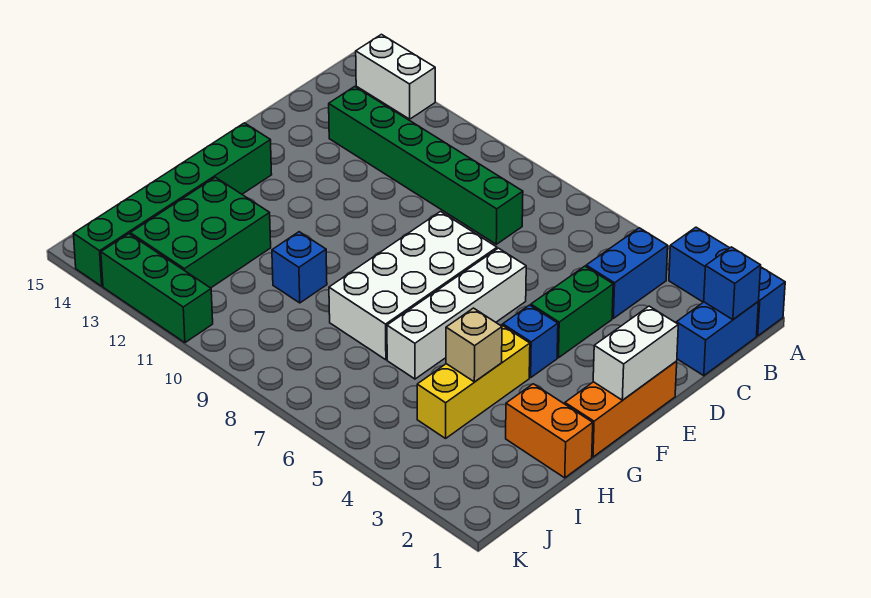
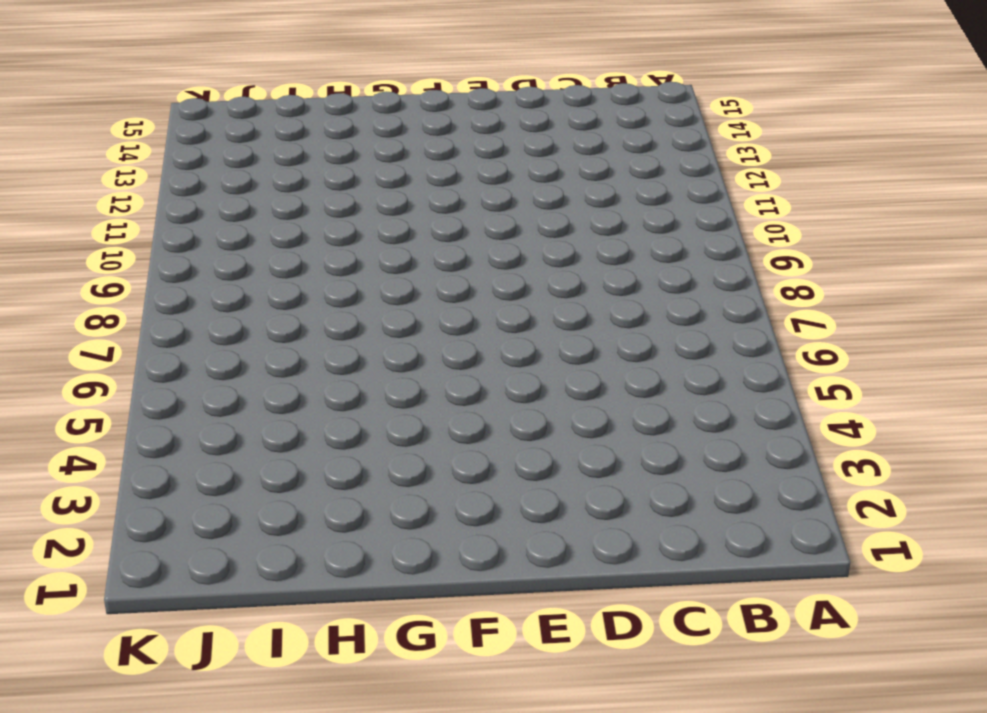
none -> blue brick A1:A3 level 1
none -> white brick A13:A14 level 1
none -> blue brick B1:C1 level 1

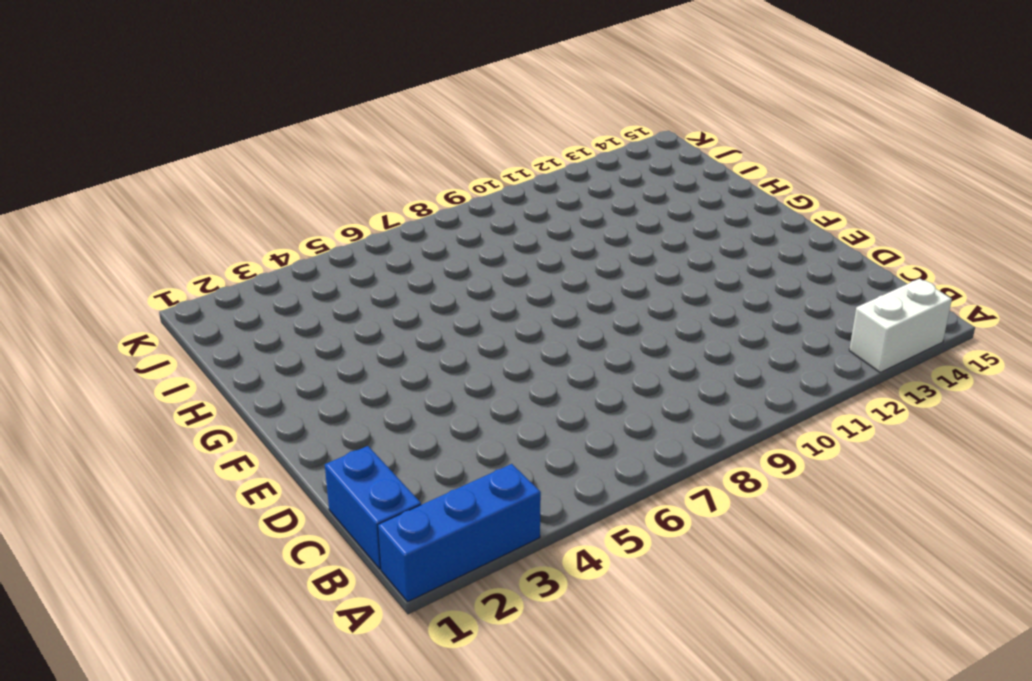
none -> blue brick B4:C4 level 1
none -> green brick C8:C13 level 1
none -> green brick D4:E4 level 1

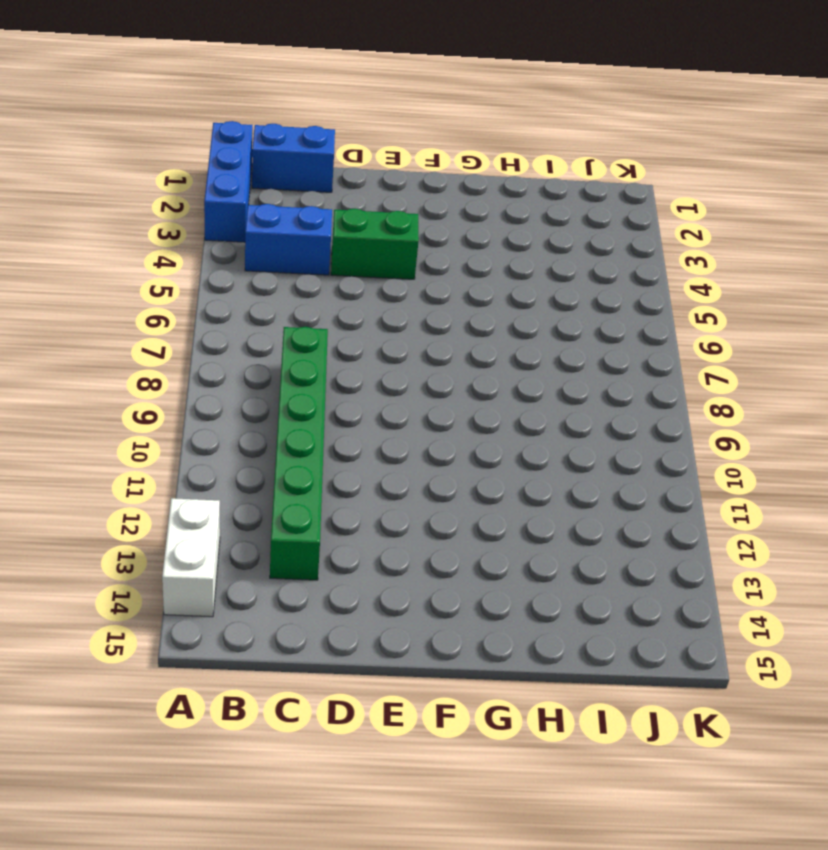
none -> orange brick E1:G1 level 1
none -> white brick E6:H6 level 1
none -> white brick E7:H8 level 1

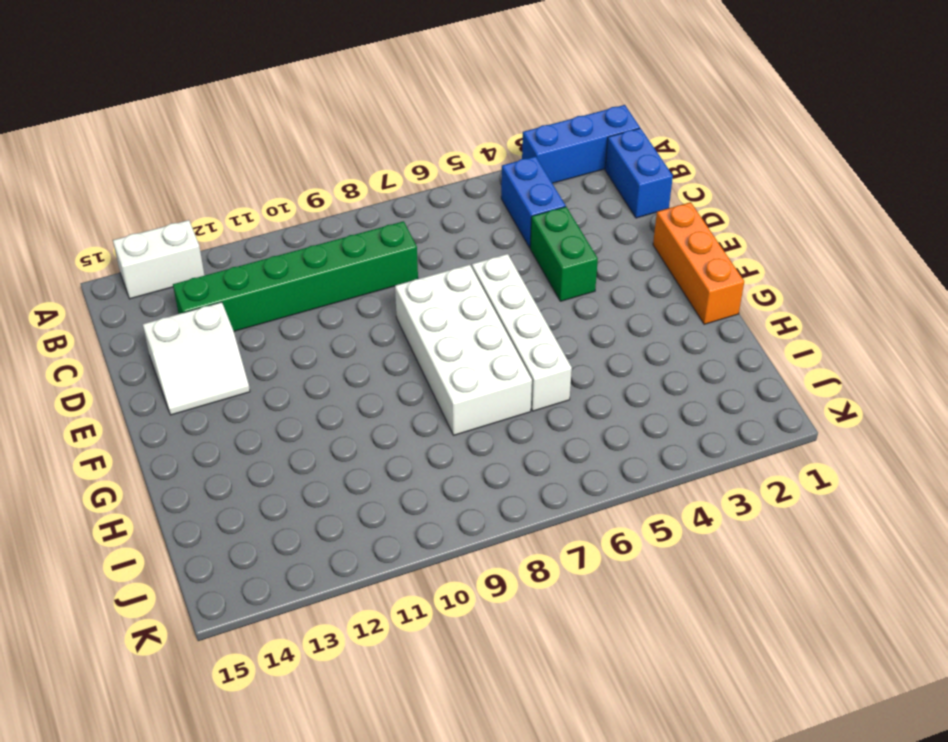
white slope D13:E14 level 1 top D -> none
none -> blue brick F4 level 1
none -> green brick F14:K14 level 1
none -> yellow brick G4:I4 level 1

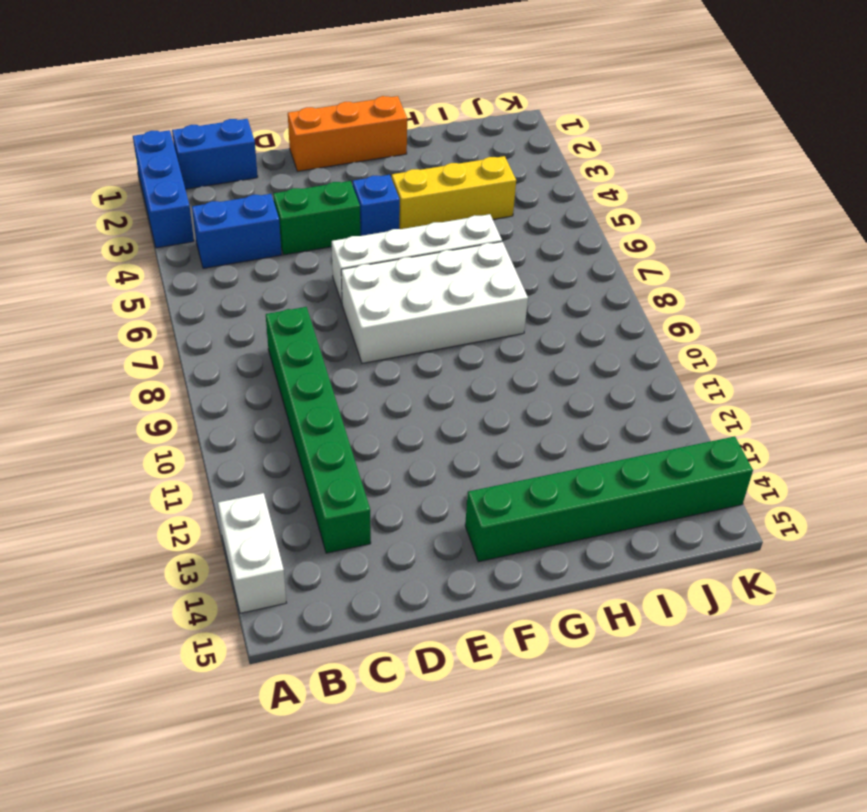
none -> orange brick H1:H2 level 1
none -> blue brick H10 level 1
none -> green brick H12:J13 level 1

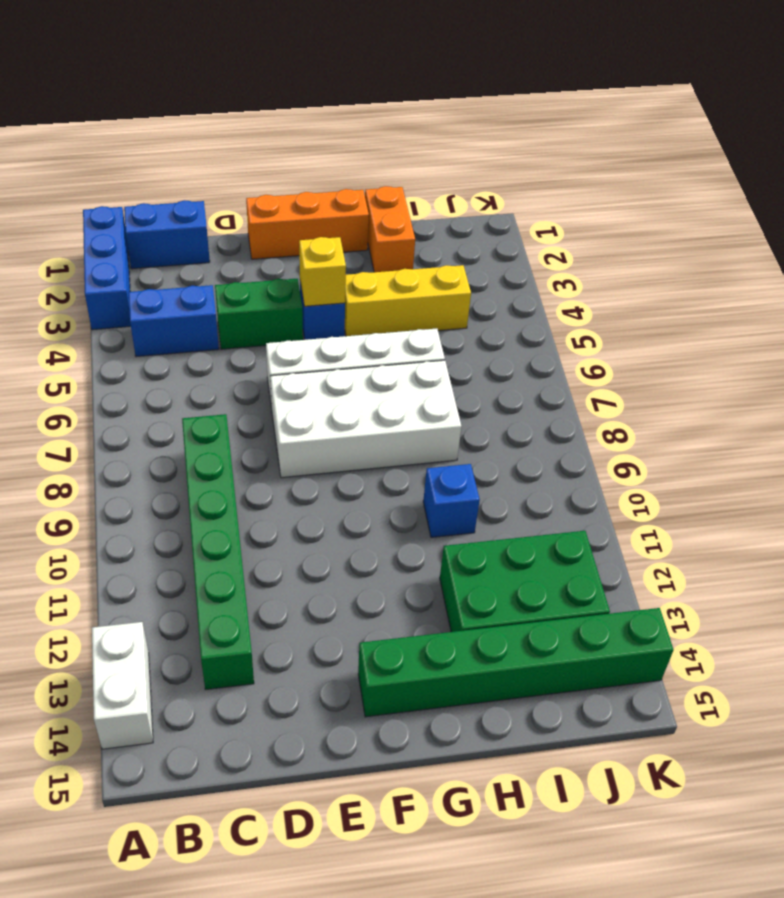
yellow brick F4 level 2 -> none
none -> green brick K11:K13 level 1
none -> blue brick B1 level 2
none -> white brick E1:F1 level 2

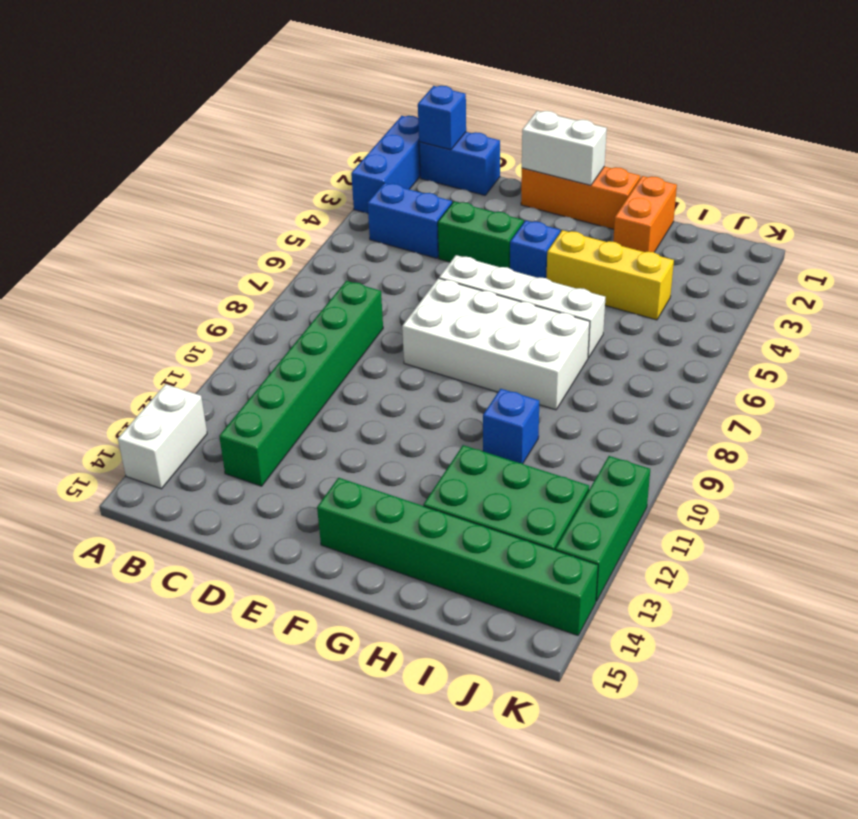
none -> tan brick H4 level 2

